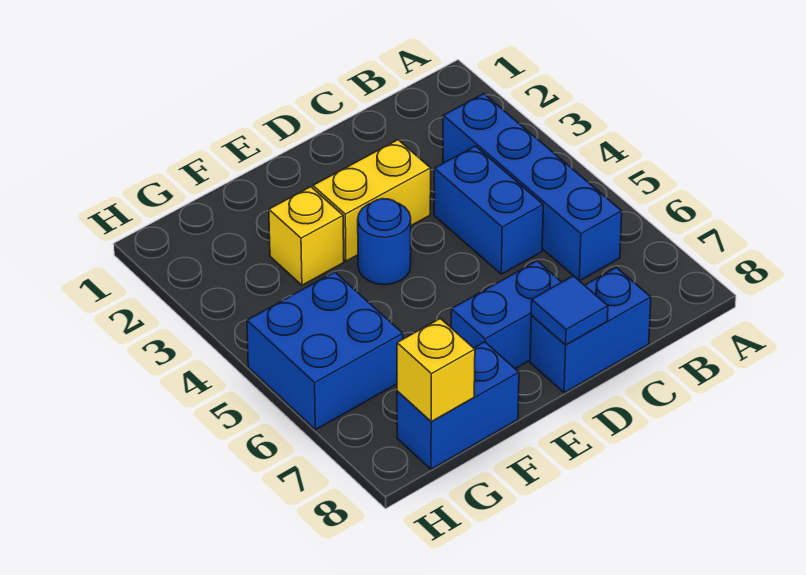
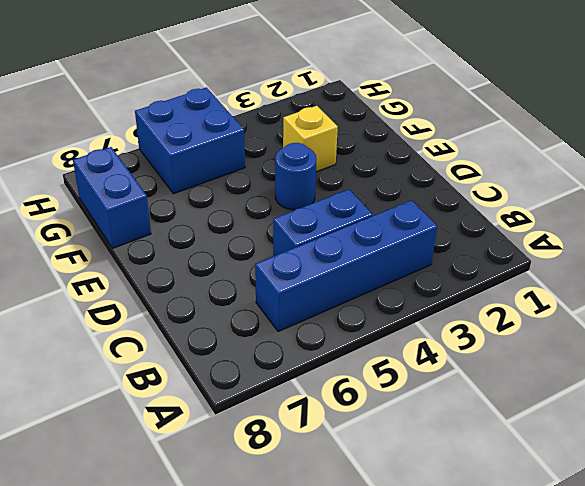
none -> blue brick C8:D8 level 1
none -> yellow brick D3:E3 level 1

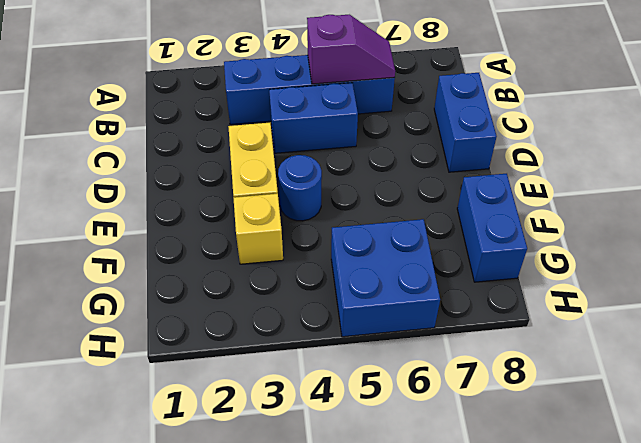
purple slope B5:B6 level 2 top 5 -> none
none -> blue brick D7:E7 level 1
none -> blue tile D8 level 2

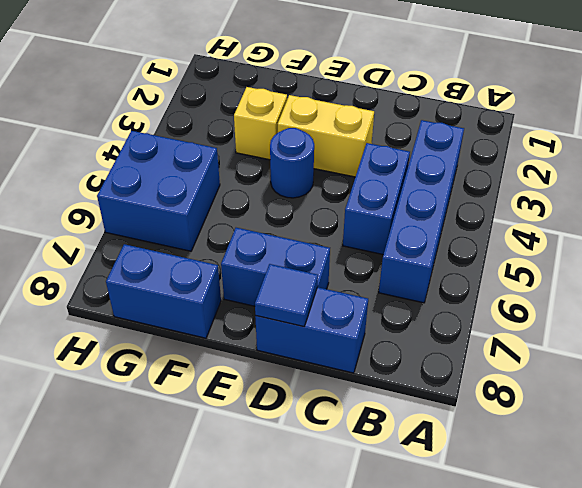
none -> yellow brick G8 level 2

